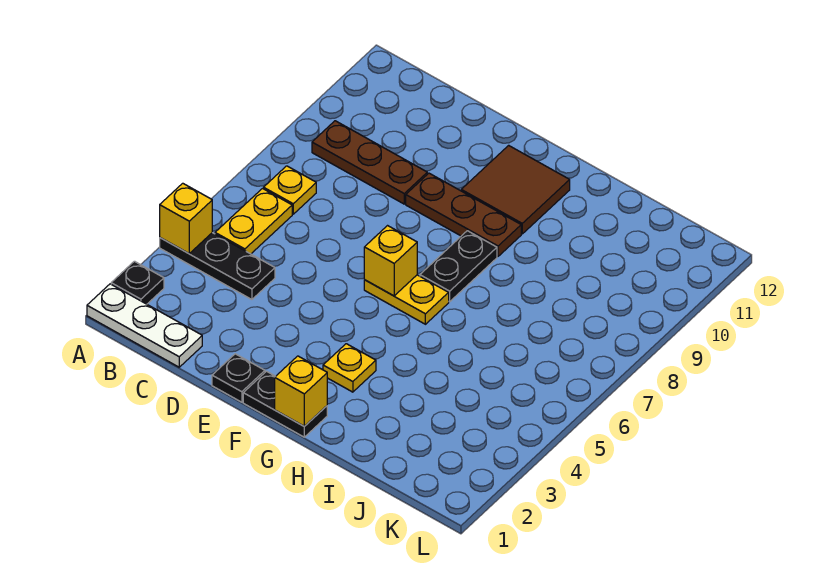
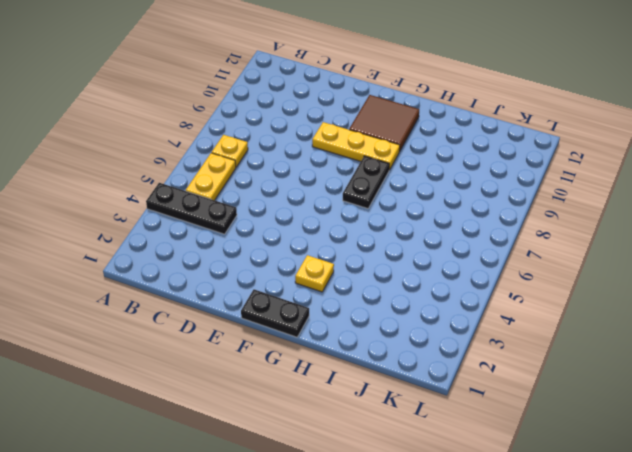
yellow plate E9:G9 level 1 -> brown plate E9:G9 level 1
none -> white plate A1:C1 level 1
none -> black plate A2 level 1
none -> brown plate B9:D9 level 1

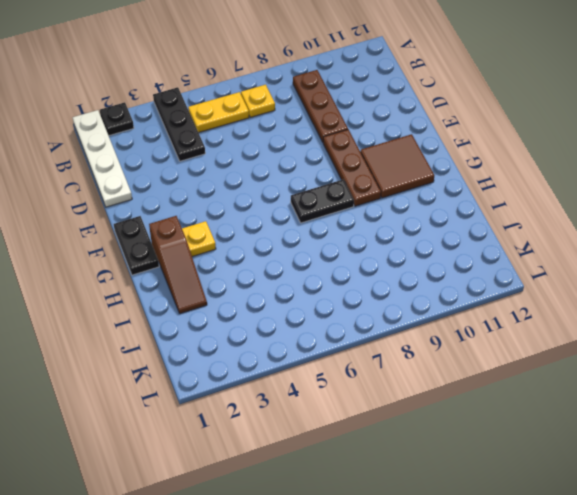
white plate A1:D1 level 1 -> white plate A1:C1 level 1
brown slope G2:I2 level 1 top G -> none
none -> black plate E1 level 1
none -> yellow plate F6:G6 level 1
none -> yellow brick A4 level 2

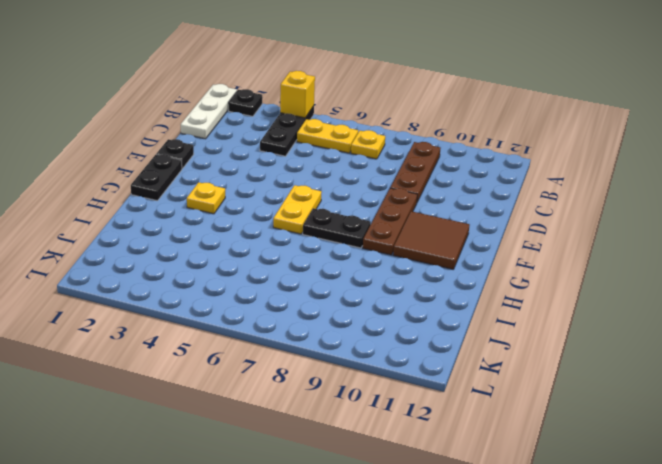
none -> yellow brick F6 level 2
none -> yellow brick G1 level 2

